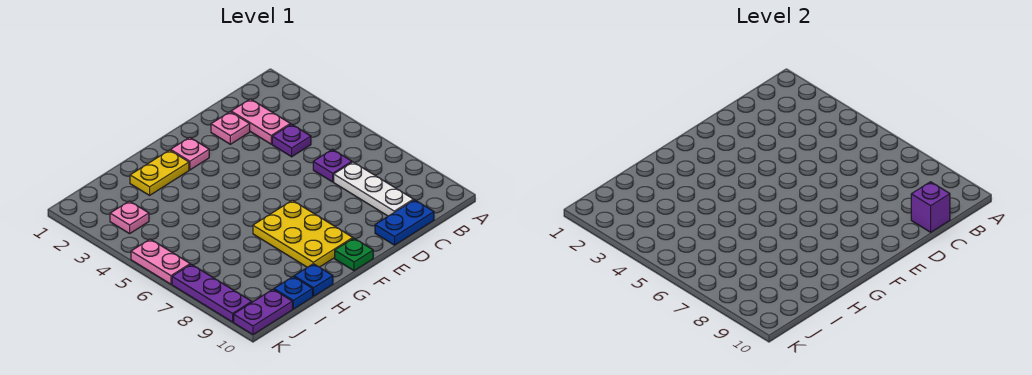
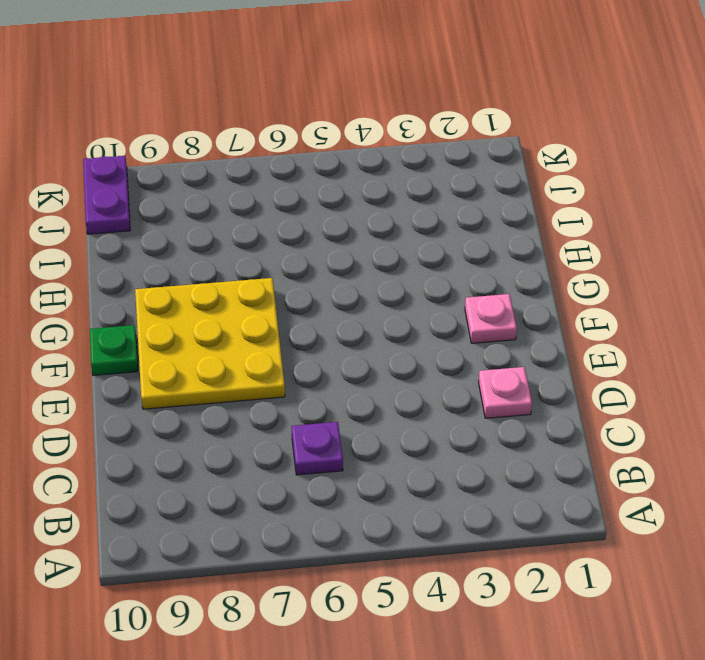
yellow plate E7:G9 level 1 -> yellow plate F7:G9 level 1
none -> pink plate C2:C3 level 1
none -> purple plate C4 level 1
none -> white plate C7:C9 level 1

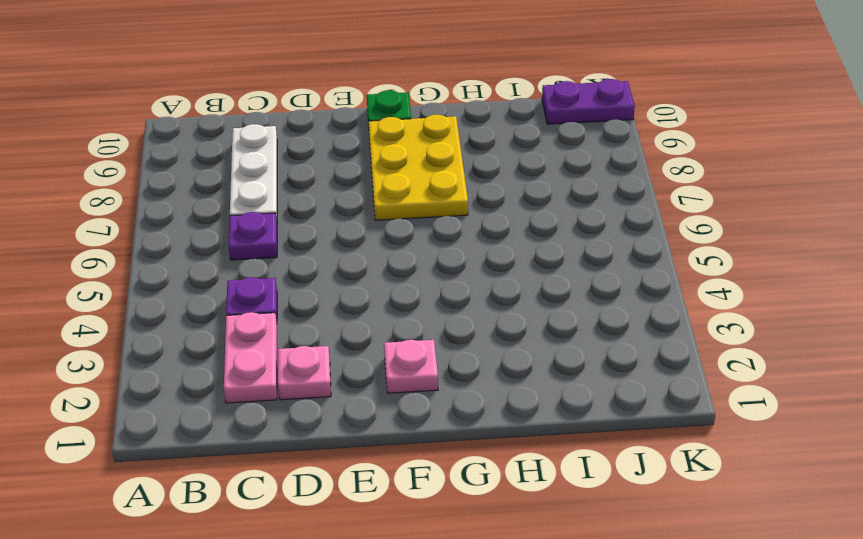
none -> blue plate C10:D10 level 1
none -> yellow plate G2:H2 level 1
none -> blue plate H10 level 1

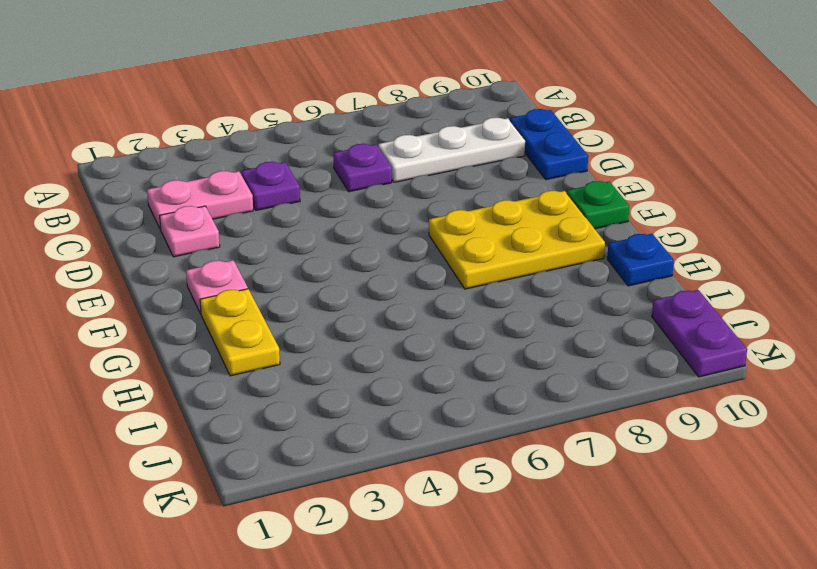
none -> blue plate I10 level 1
none -> pink plate J3 level 1
none -> pink plate K5:K6 level 1

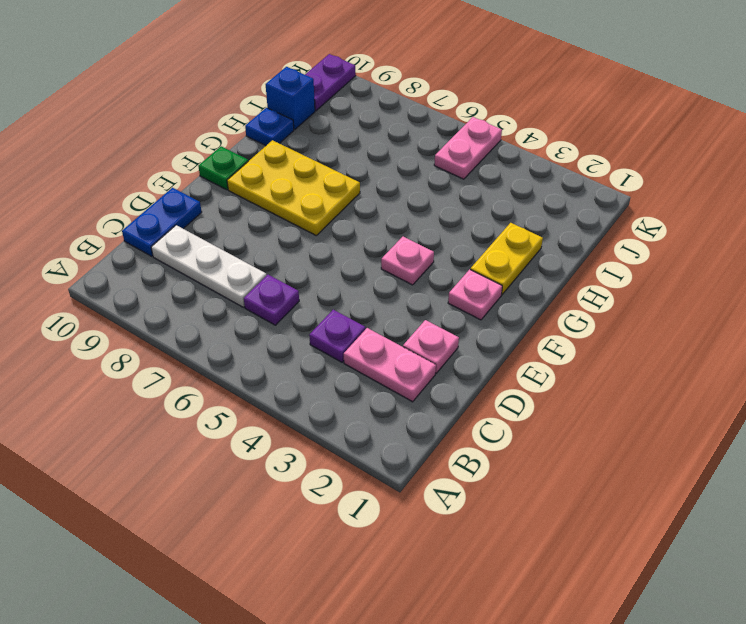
pink plate F4 level 1 -> pink plate J3 level 1
blue brick I10 level 1 -> blue plate I10 level 1
pink plate J5:K5 level 1 -> pink plate K5:K6 level 1
none -> purple plate K7:K9 level 1
none -> purple brick C10 level 2

